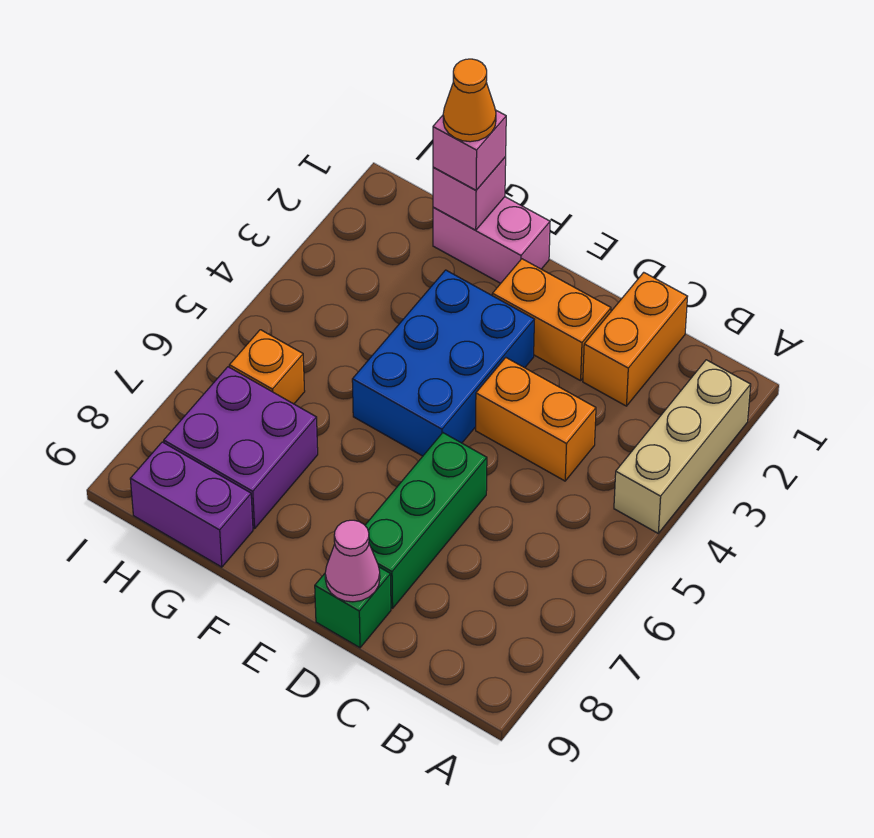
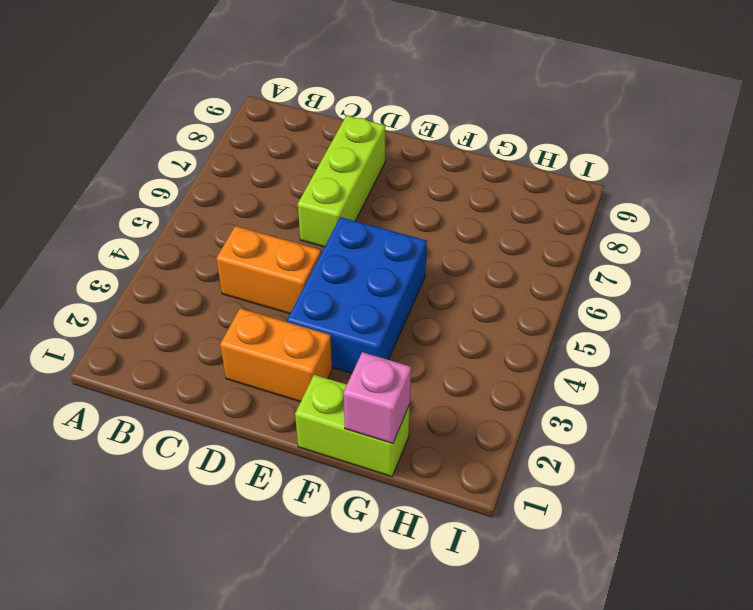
lime brick D6:D8 level 1 -> green brick D6:D8 level 1
lime brick F1:G1 level 1 -> pink brick F1:G1 level 1
none -> tan brick A2:A4 level 1
none -> orange brick C1:C2 level 1
none -> green brick D9 level 1

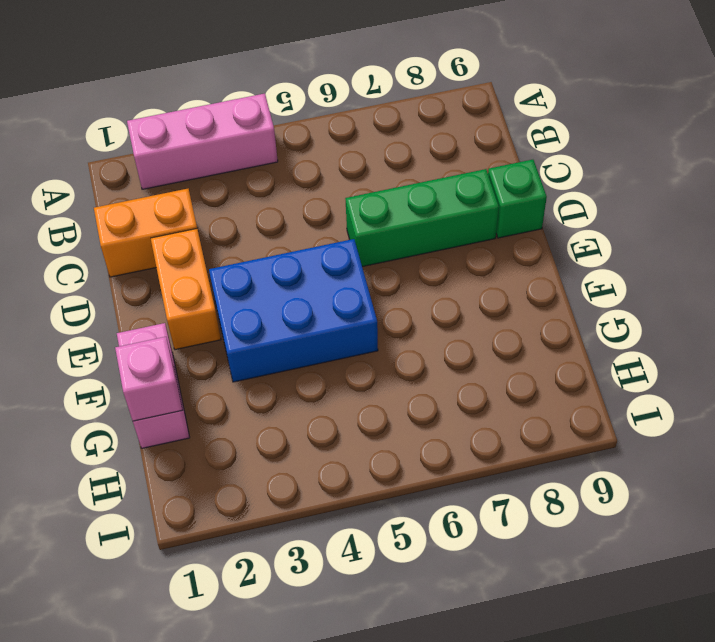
pink brick A2:A4 level 1 -> tan brick A2:A4 level 1
none -> orange brick C4:D4 level 1
none -> purple brick G7:H8 level 1
none -> purple brick G9:H9 level 1

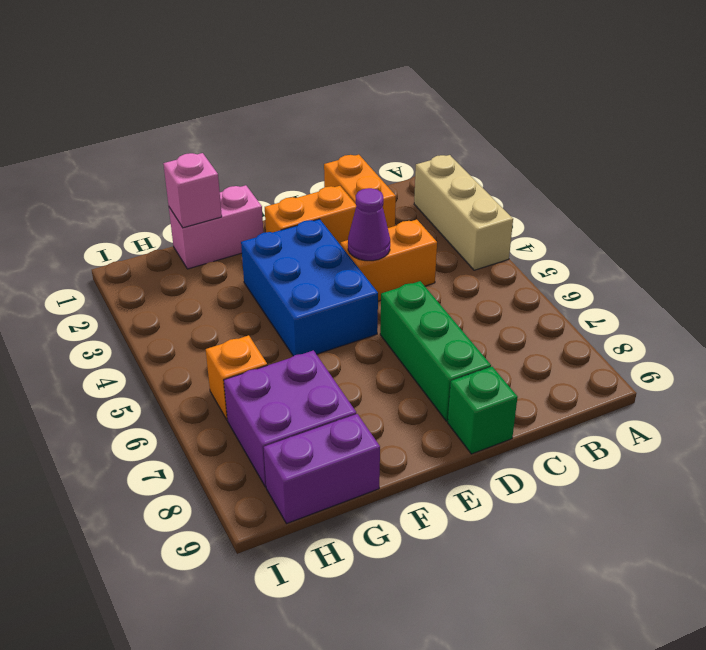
purple cone D4 level 2 -> none
none -> pink cone D9 level 2
none -> pink brick G1 level 3
none -> orange cone G1 level 4

